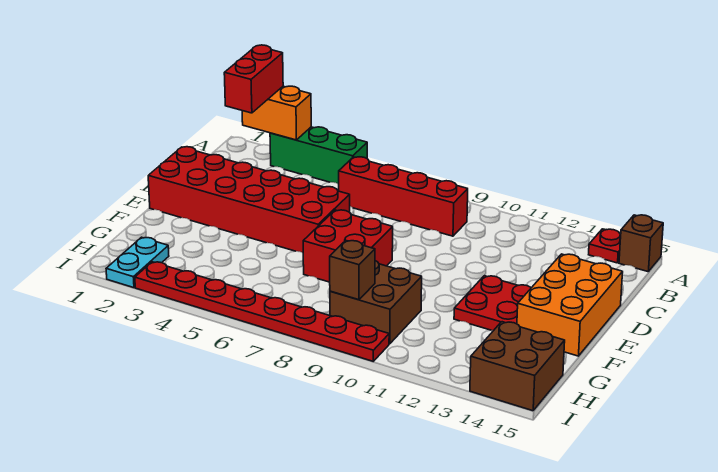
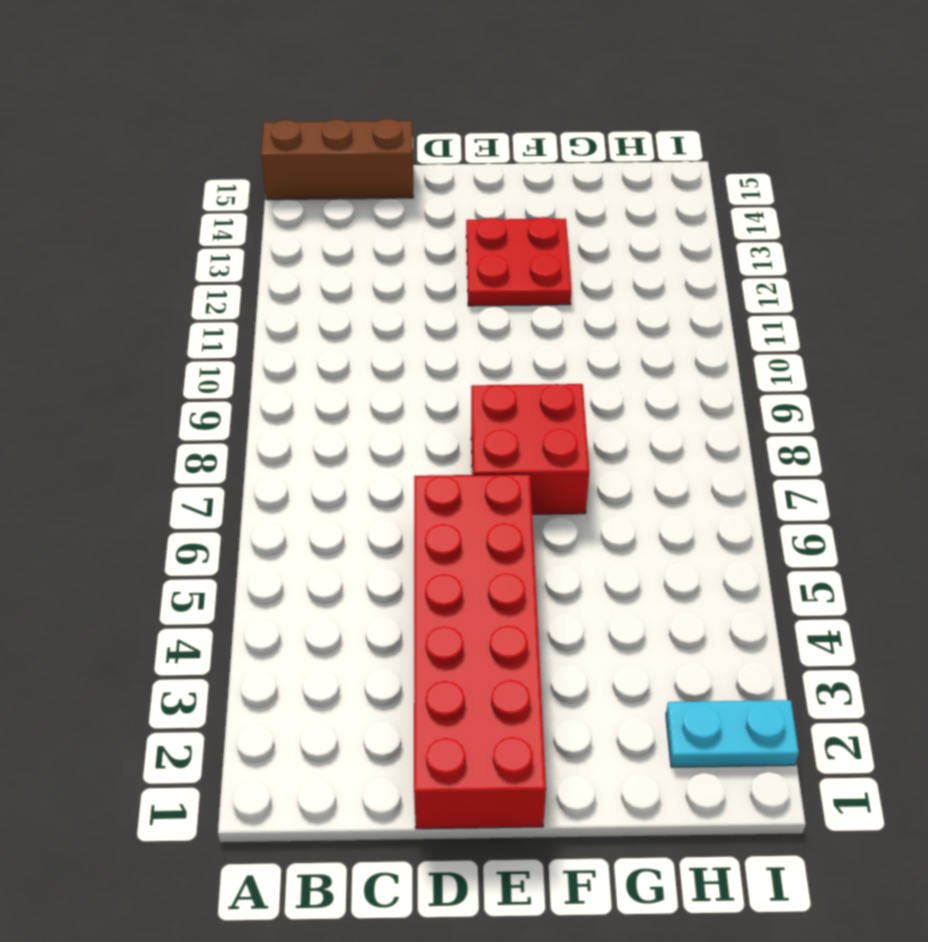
brown brick A15:C15 level 1 -> brown brick A15 level 1
none -> green brick A3:A5 level 1
none -> red plate A14 level 1
none -> red brick B6:B9 level 1

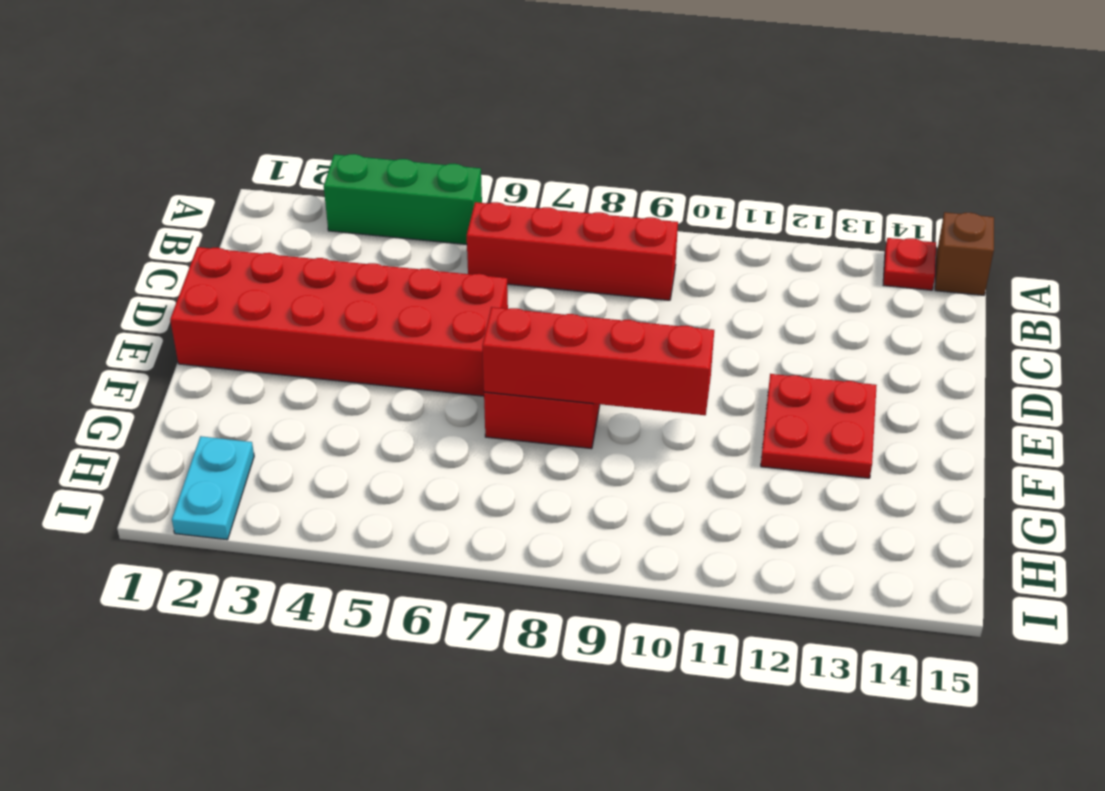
red brick F7:F10 level 2 -> none
none -> orange brick D14:F15 level 1
none -> brown brick G9:H10 level 1
none -> brown brick H14:I15 level 1

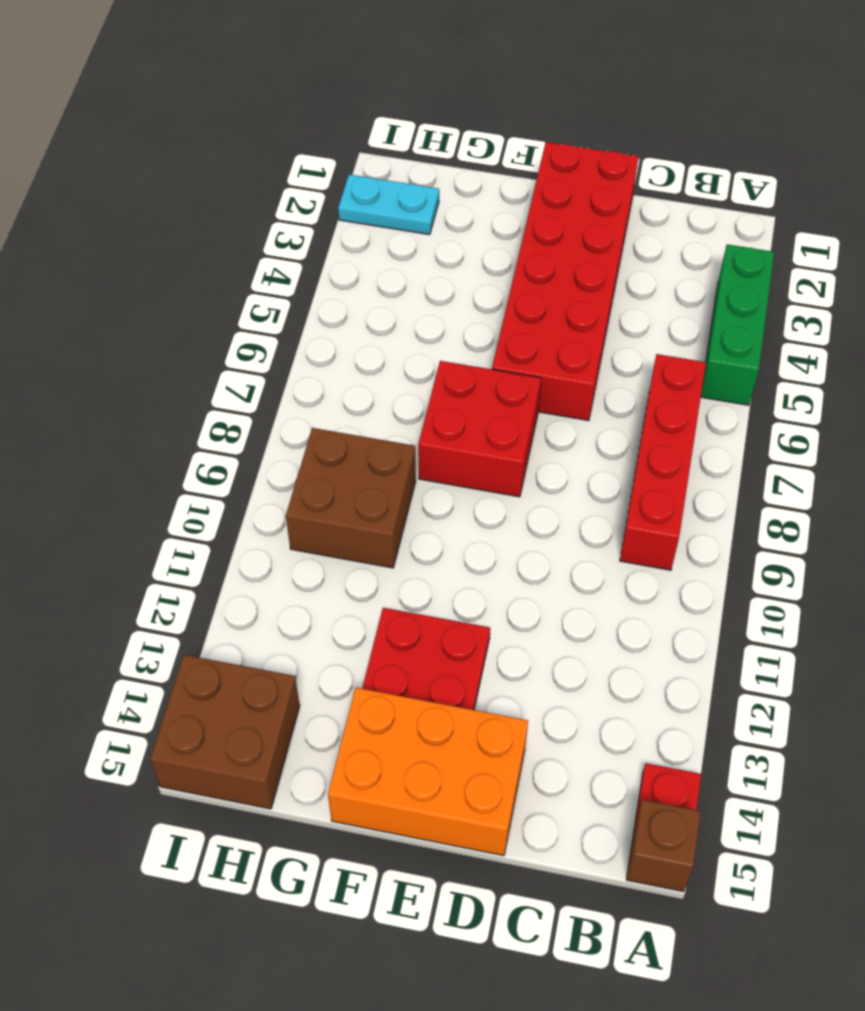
none -> red plate I3:I10 level 1
none -> orange brick A2:A3 level 2
none -> brown brick H9 level 2

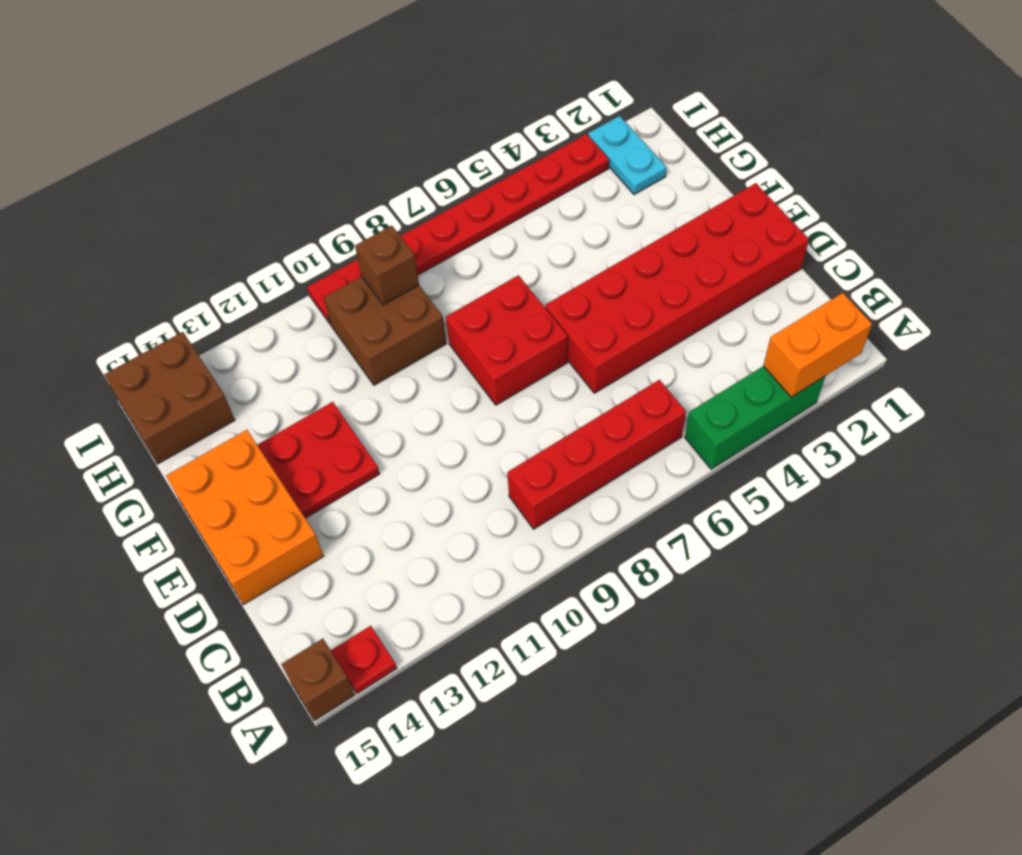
none -> red brick A2:B2 level 3

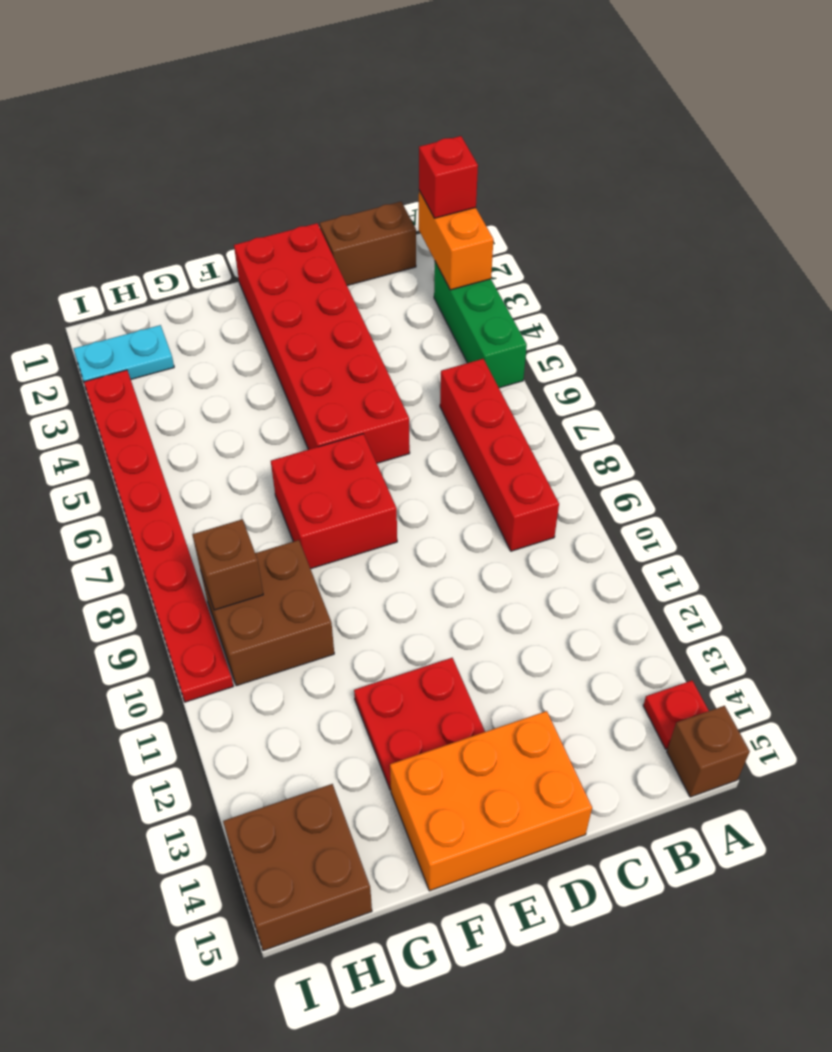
red brick A2 level 3 -> red brick A2:B2 level 3
brown brick B1:C1 level 1 -> none

